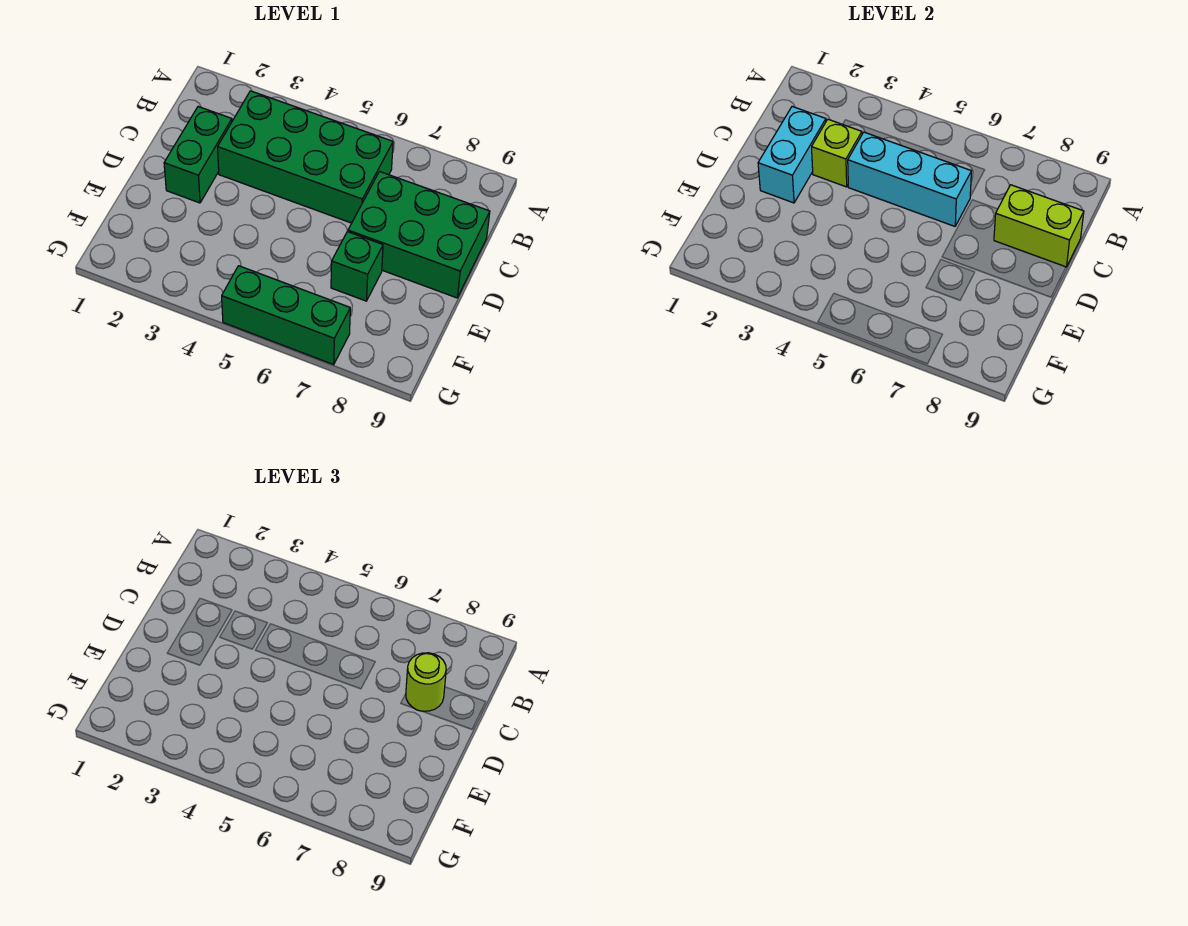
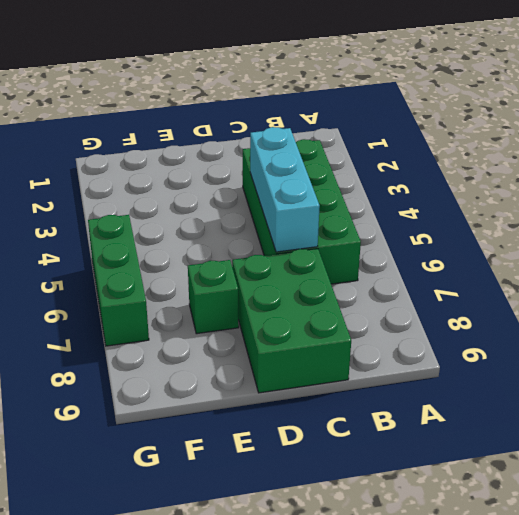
none -> green brick C2:D2 level 1
none -> cyan brick C2:D2 level 2

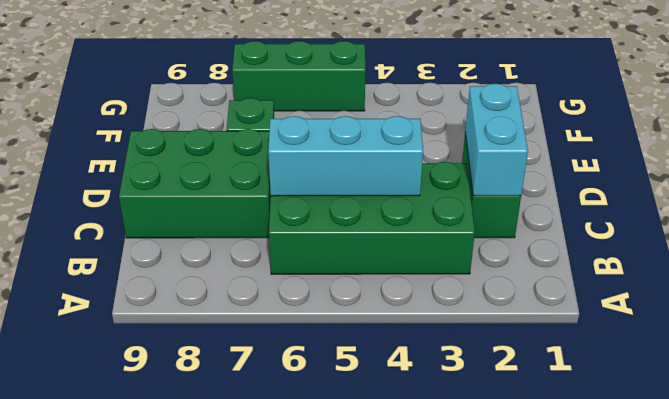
none -> lime brick C3 level 2
none -> lime brick C8:C9 level 2

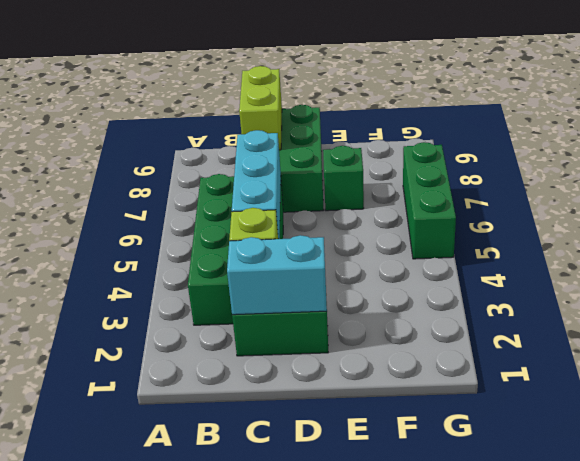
none -> lime round brick C8 level 3

